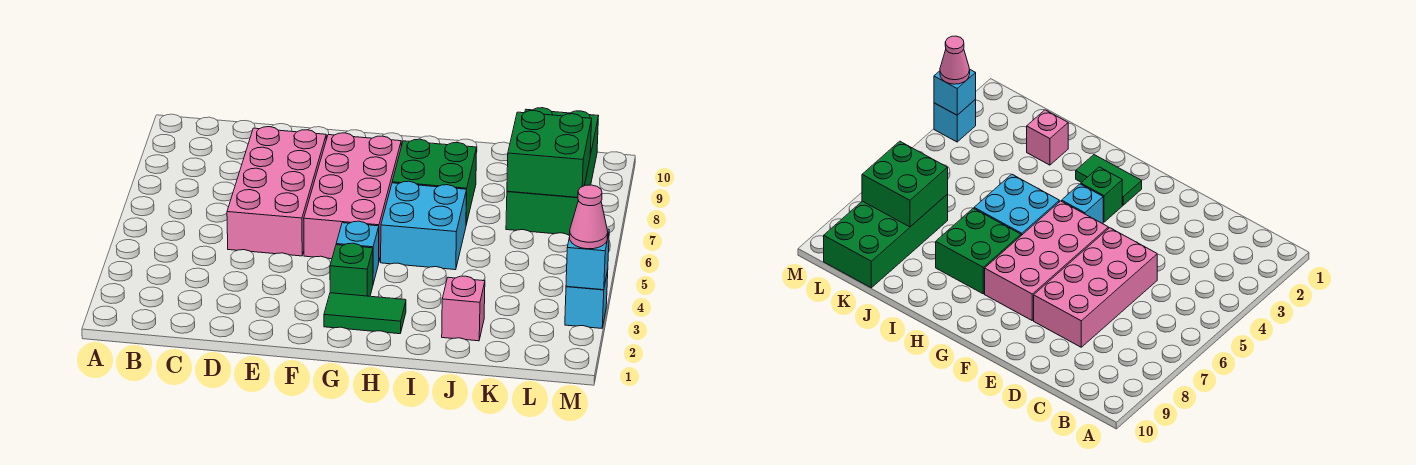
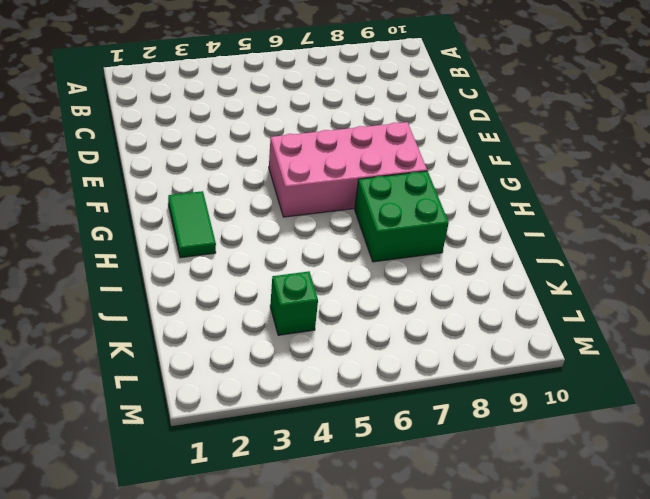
green brick K4 level 1 -> green brick G3 level 1
none -> pink brick D5:E8 level 1
none -> cyan brick G4 level 1
none -> cyan brick H5:I6 level 1

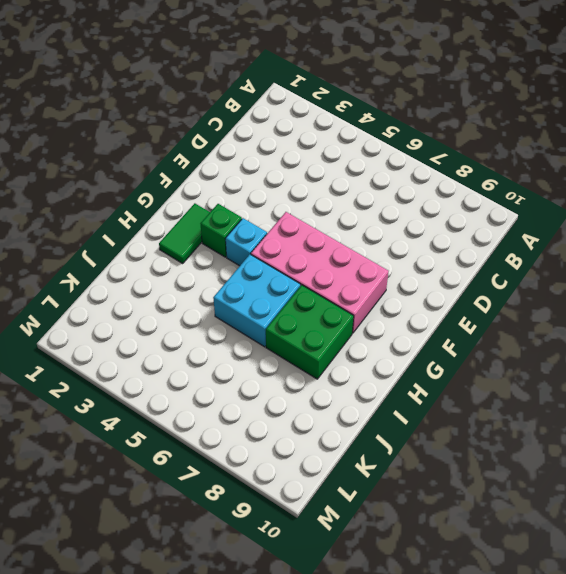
none -> pink brick D5:E8 level 1
none -> pink brick J2 level 1
none -> green brick K7:L10 level 1

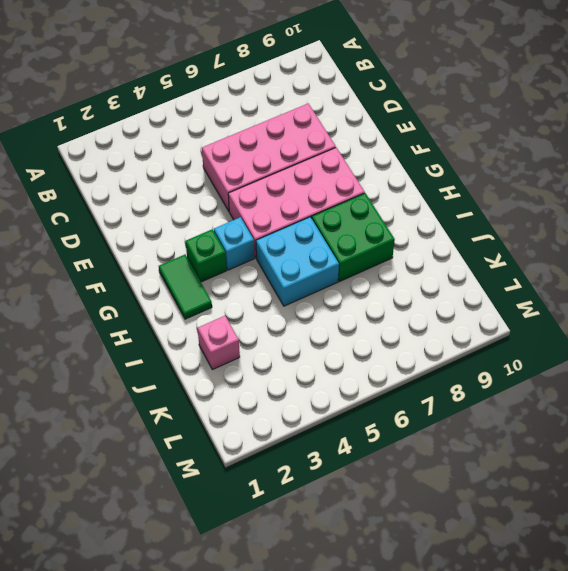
none -> green brick K7:L10 level 1
none -> cyan brick M3 level 1
none -> green brick K7:L8 level 2

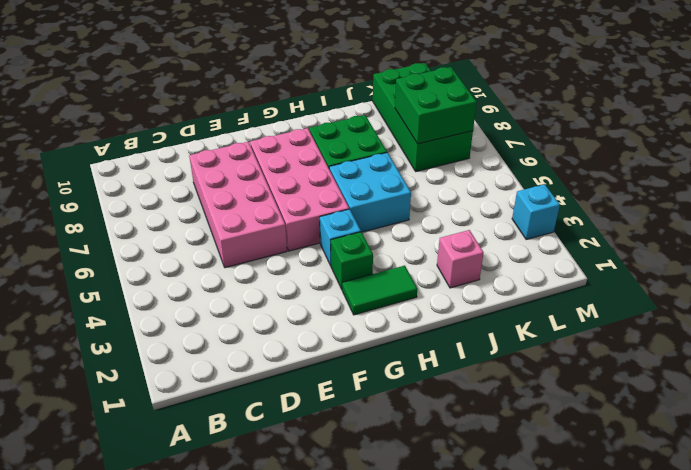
none -> cyan brick M3 level 2
none -> pink cone M3 level 3

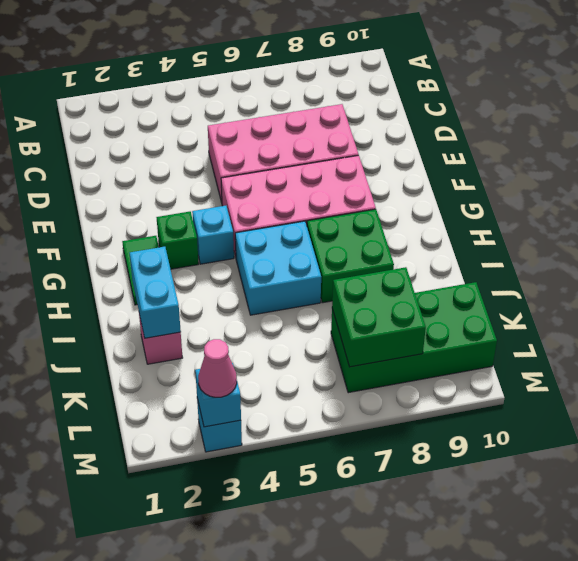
cyan brick I2:J2 level 2 -> none

